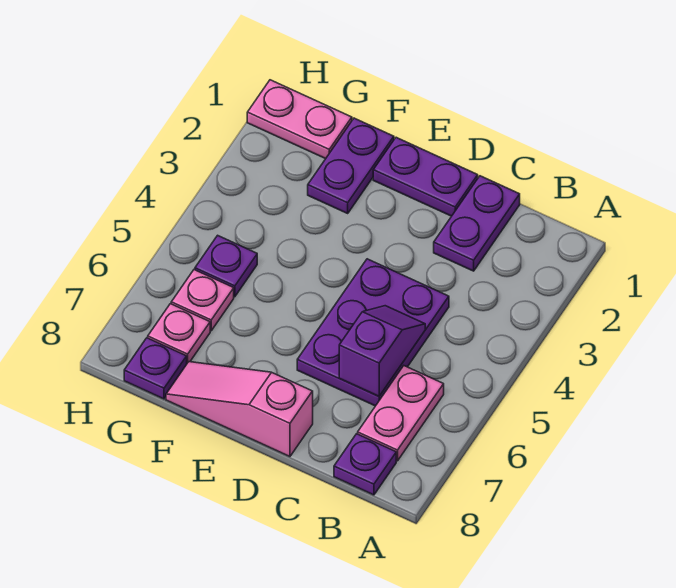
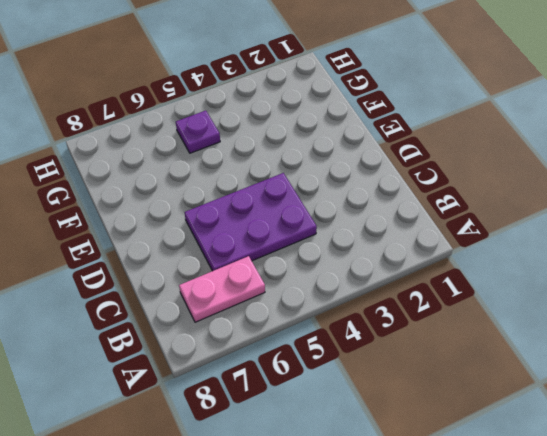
none -> purple plate B8 level 1
none -> purple plate C1:C2 level 1
none -> purple plate D1:E1 level 1

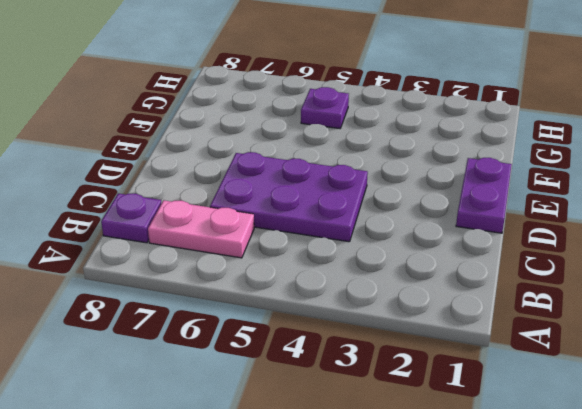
none -> purple plate C1:C2 level 1
none -> pink slope D8:F8 level 1 top D
none -> purple plate F1:F2 level 1

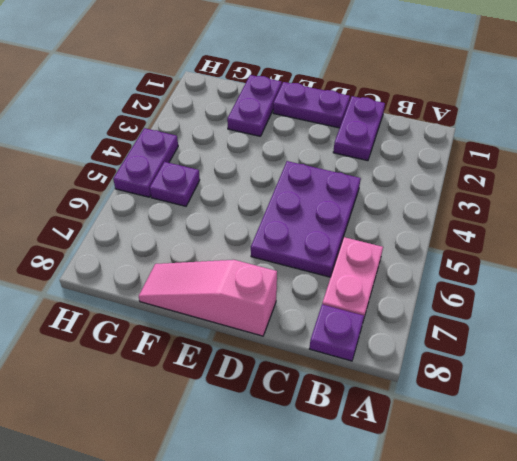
purple plate H4:H5 level 1 -> none
none -> pink plate G1:H1 level 1
none -> pink plate G6 level 1
none -> pink plate G7 level 1

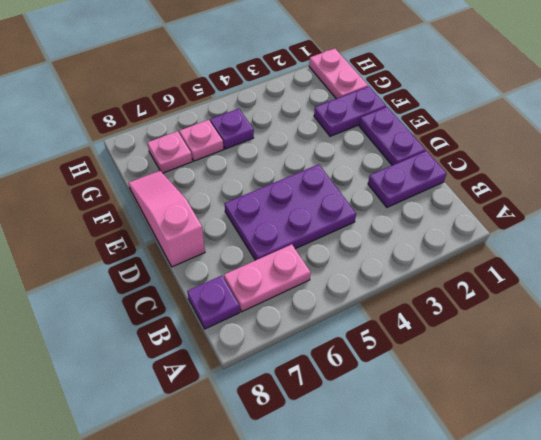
none -> purple plate G8 level 1
none -> purple slope C5:C6 level 2 top 6

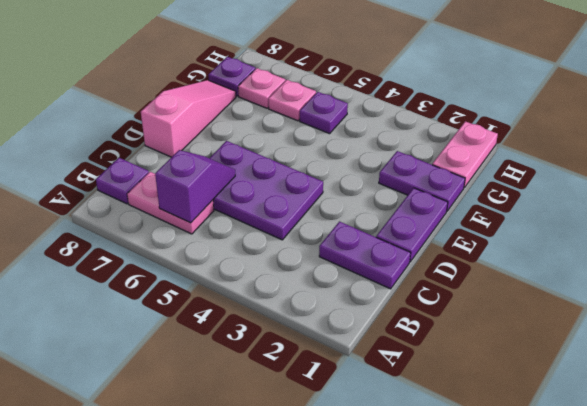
purple slope B6:C6 level 2 top B -> purple slope C5:C6 level 2 top 6

